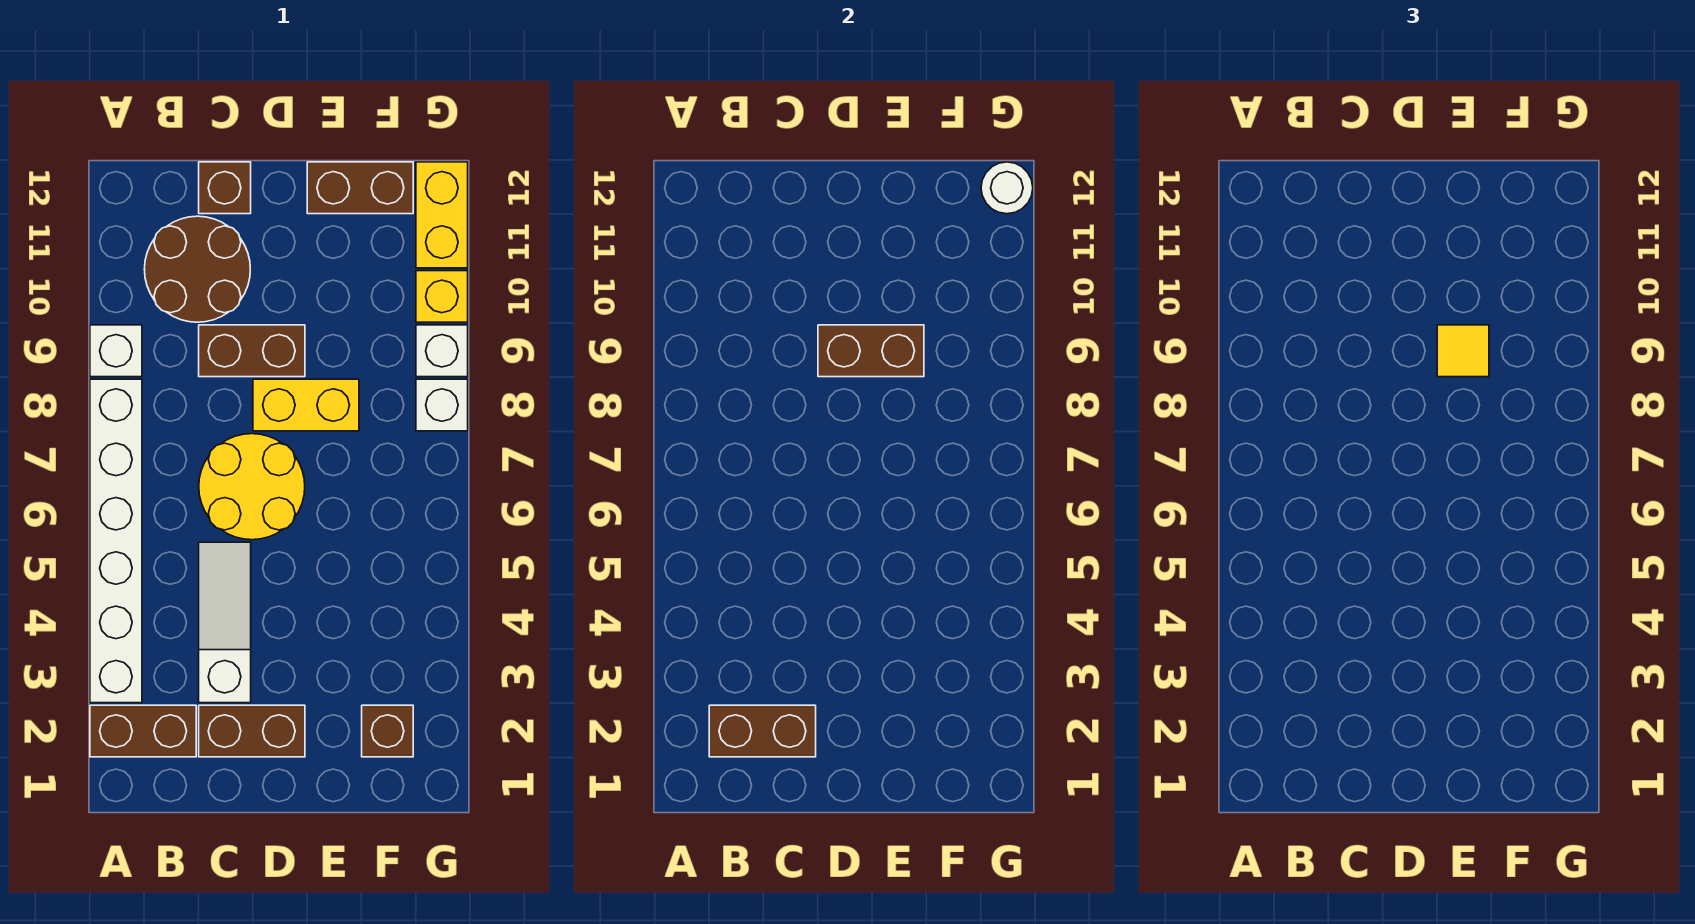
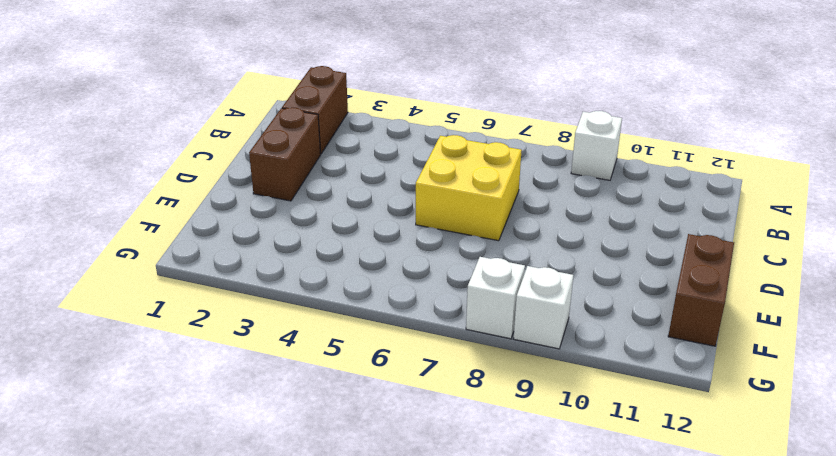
yellow brick C6:D7 level 1 -> yellow round brick C6:D7 level 1
none -> white brick A3:A8 level 1
none -> brown round brick B10:C11 level 1
none -> white slope C3:C5 level 1 top 3

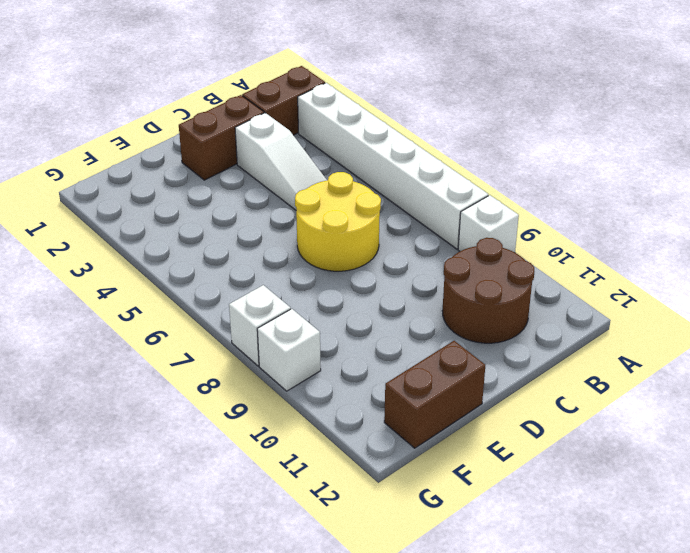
none -> brown brick C9:D9 level 1
none -> brown brick C12 level 1
none -> yellow brick D8:E8 level 1

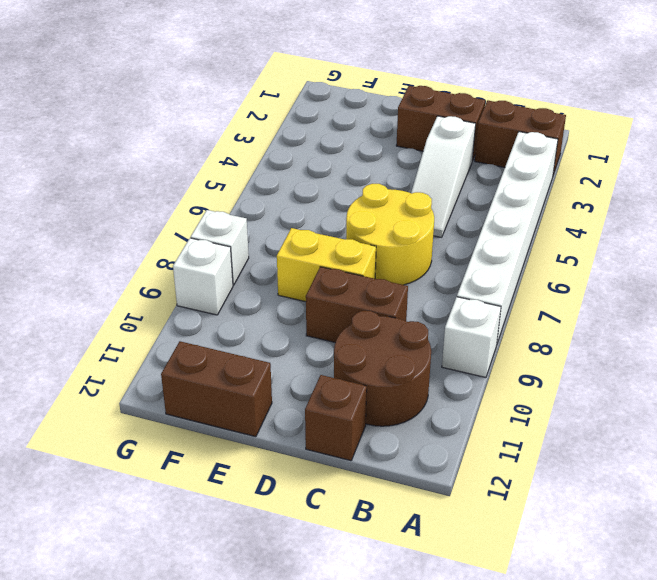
none -> brown brick F2 level 1
none -> yellow brick G10 level 1
none -> yellow brick G11:G12 level 1

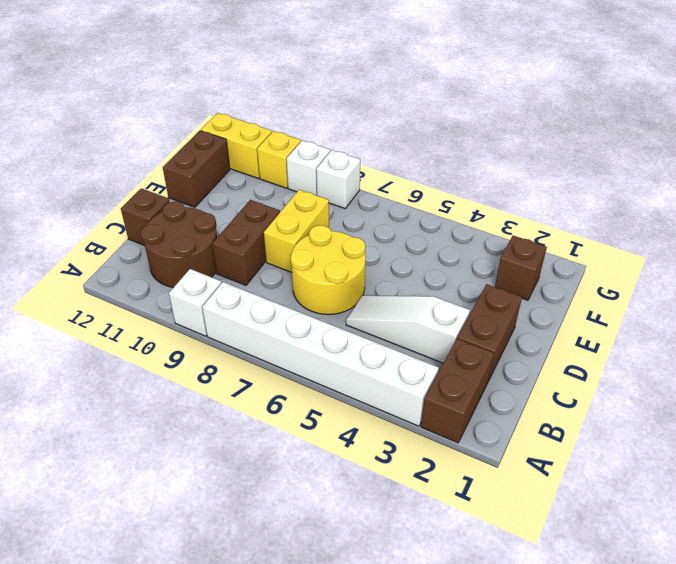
none -> brown brick B2:C2 level 2
none -> brown brick D9:E9 level 2
none -> white round brick G12 level 2

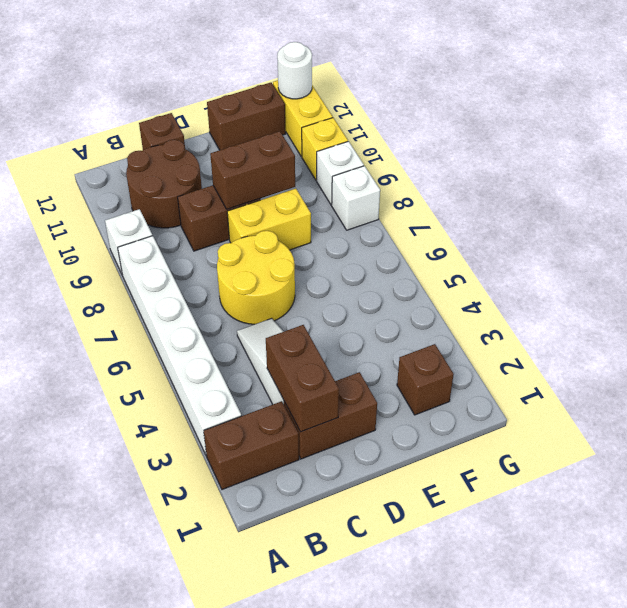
brown brick C2:C3 level 2 -> brown brick B2:C2 level 2
none -> yellow tile E9 level 3

